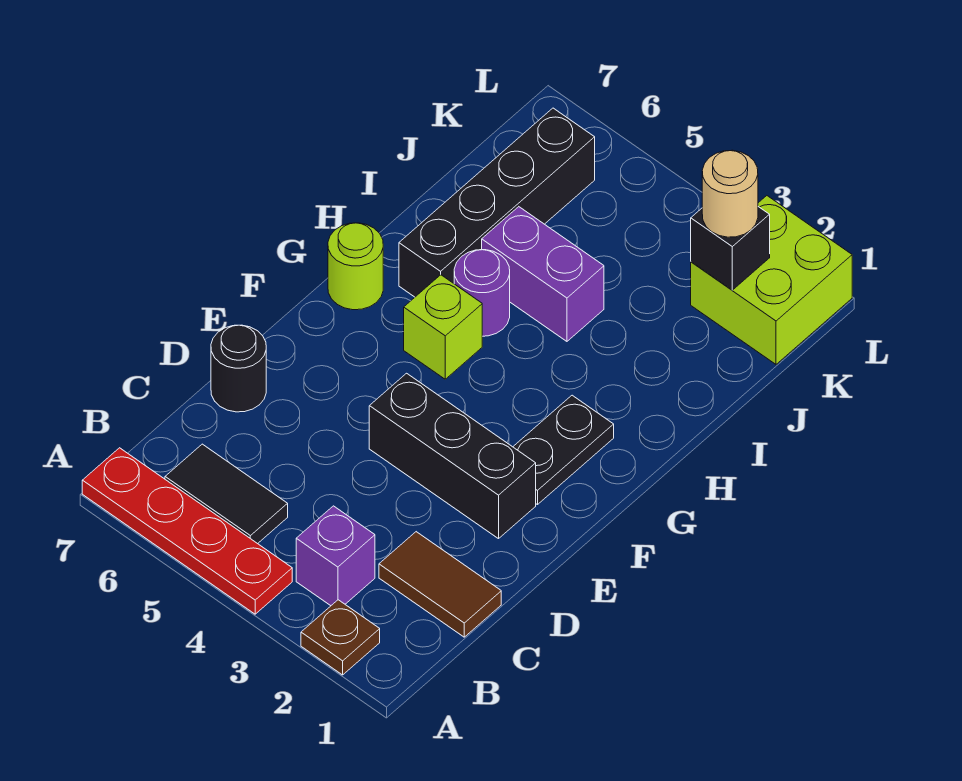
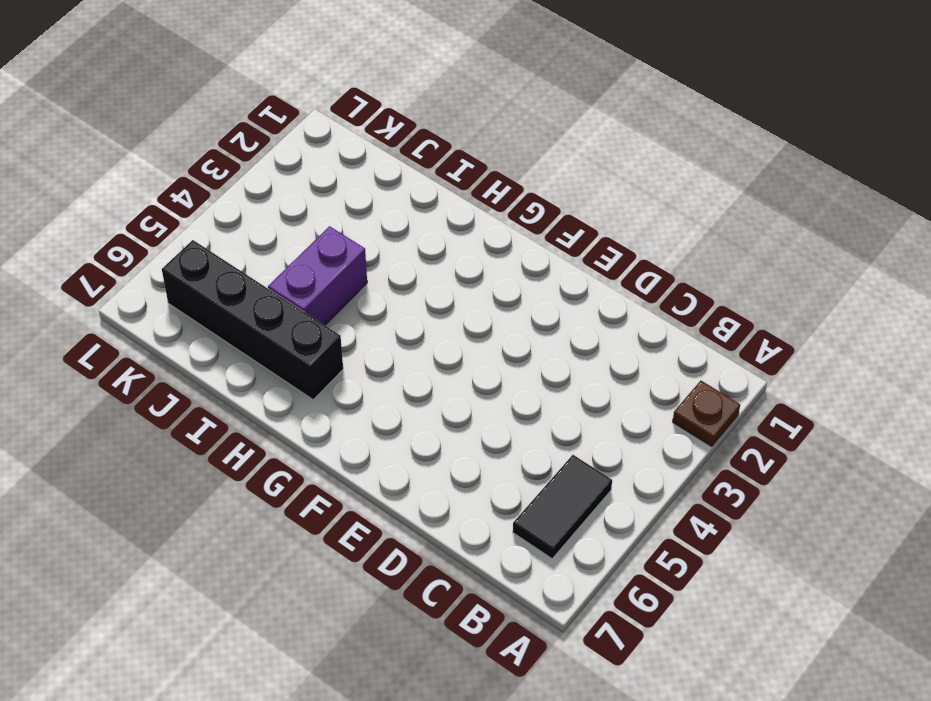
none -> red plate A4:A7 level 1
none -> purple brick B3 level 1
none -> brown tile C1:C2 level 1

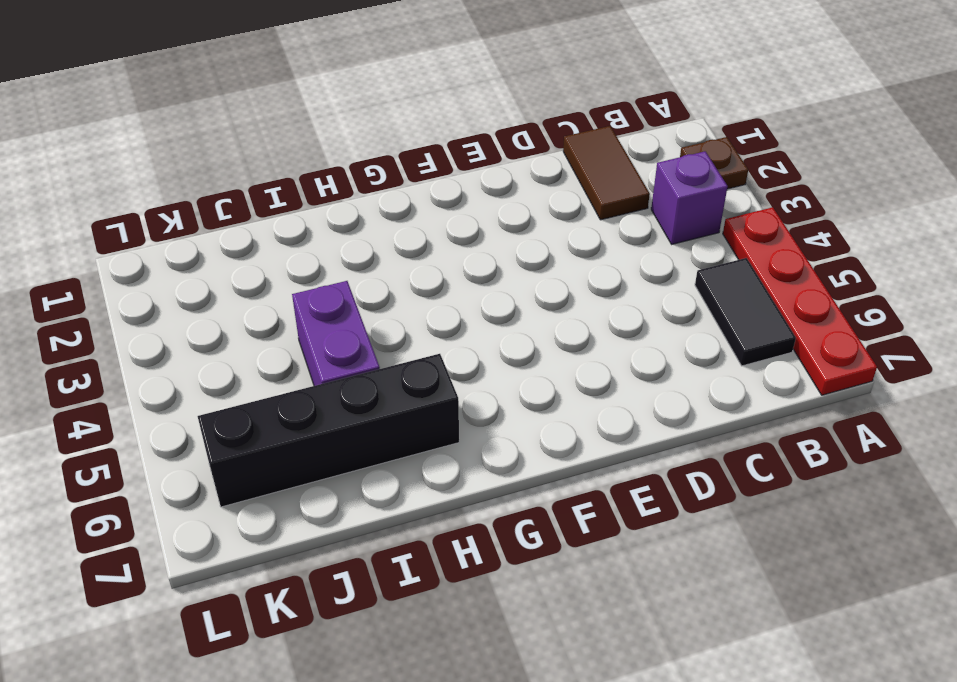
none -> black round brick D7 level 1
none -> black brick E2:E4 level 1
none -> black plate F2:G2 level 1

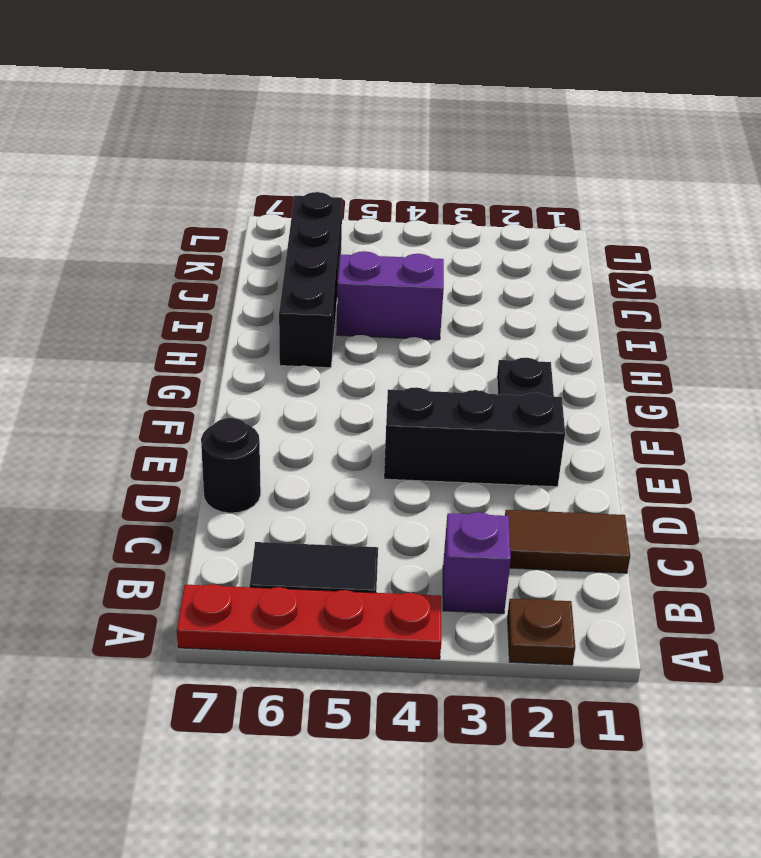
none -> lime brick G5 level 1
none -> lime round brick G7 level 1
none -> purple round brick H5 level 1

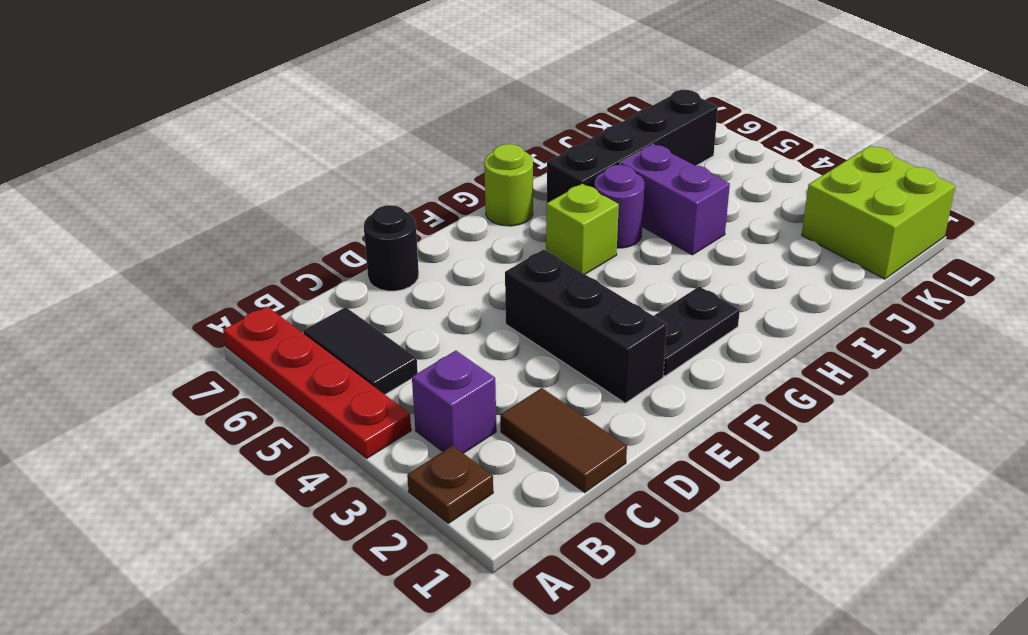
none -> black brick K2 level 2
none -> tan round brick K2 level 3

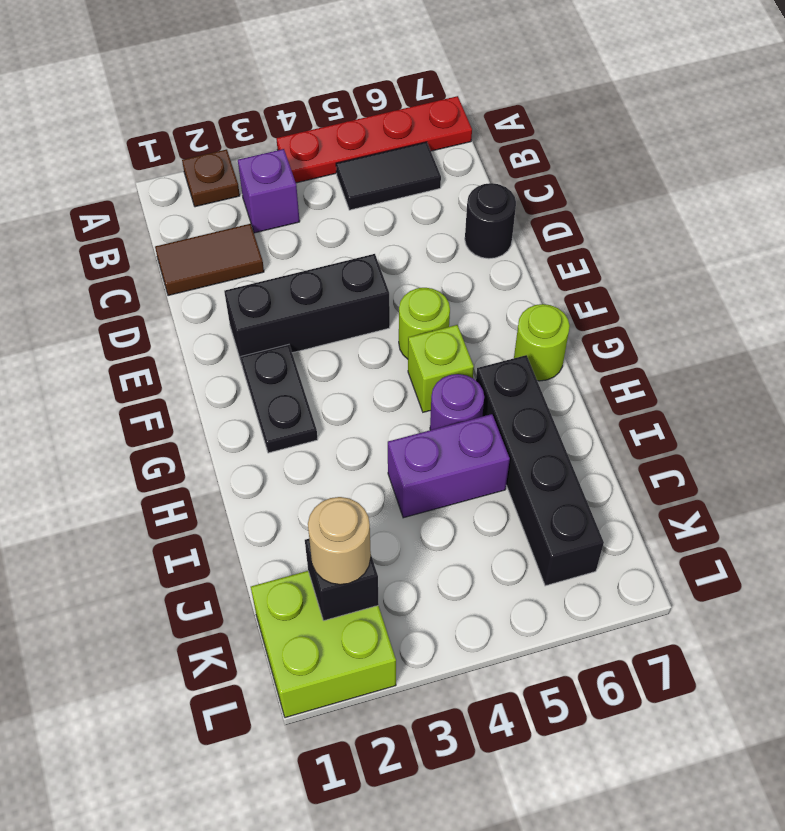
lime round brick F5 level 1 -> none

